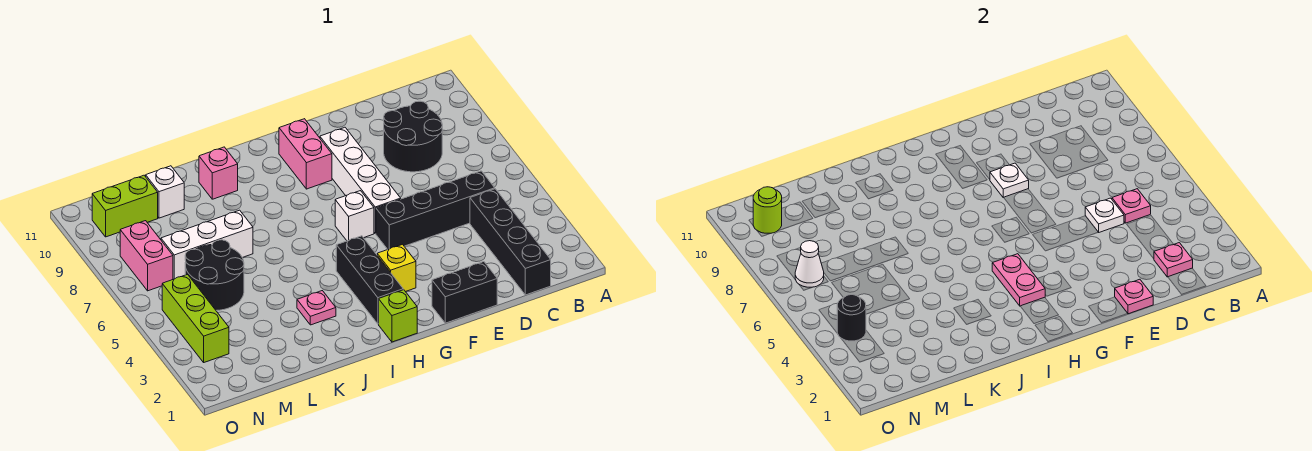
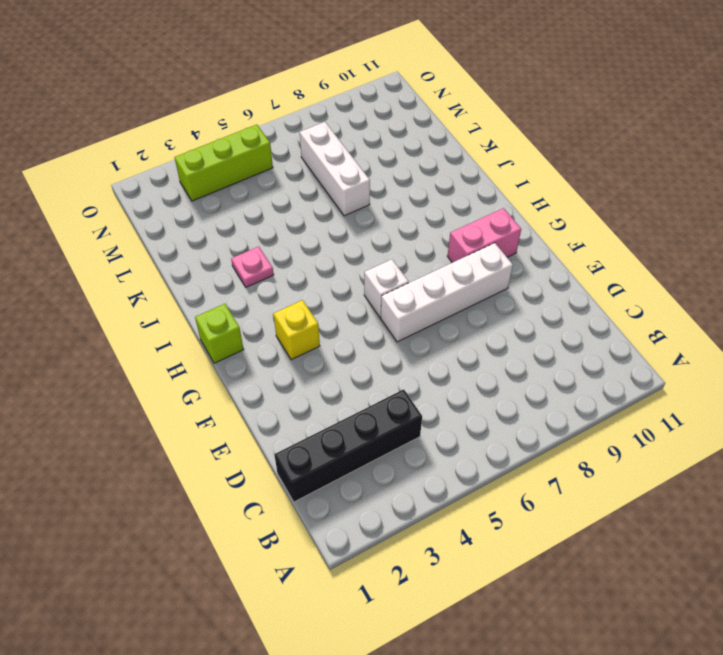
none -> black brick C5:F5 level 1
none -> black round brick C8:D9 level 1
none -> black brick E1:F1 level 1

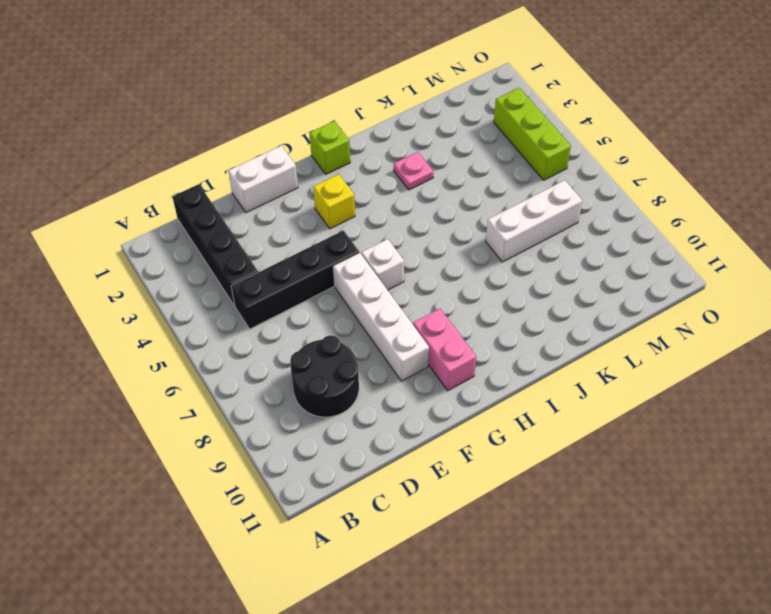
white brick E1:F1 level 1 -> black brick E1:F1 level 1
none -> black brick H2:H4 level 1
none -> pink brick J10 level 1
none -> black round brick L5:M6 level 1

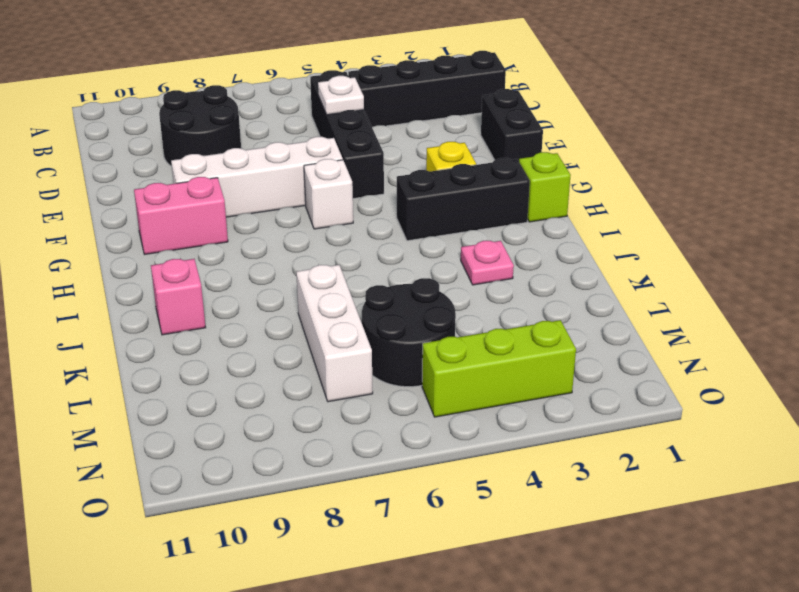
none -> white brick L10 level 1
none -> lime brick M10:N10 level 1
none -> pink brick N7:N8 level 1

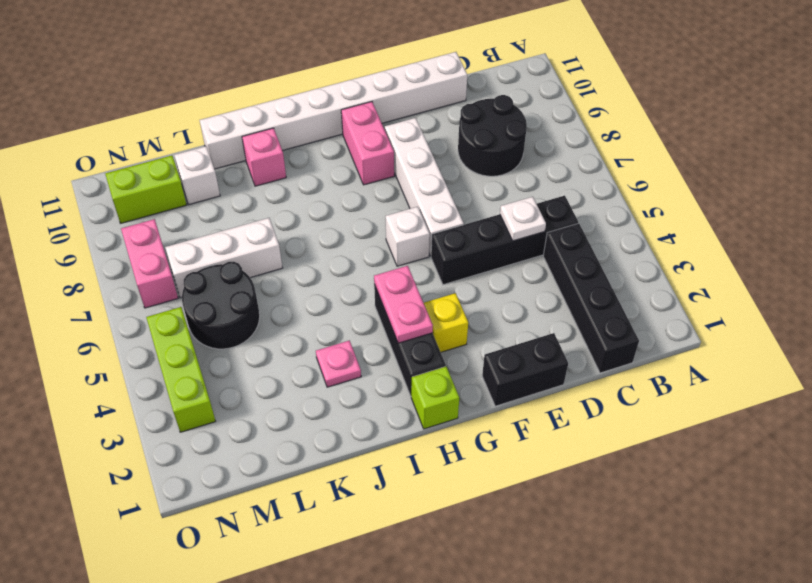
white brick D11:K11 level 1 -> none
none -> pink plate C2 level 2
none -> pink plate C5 level 2
none -> pink plate E1 level 2

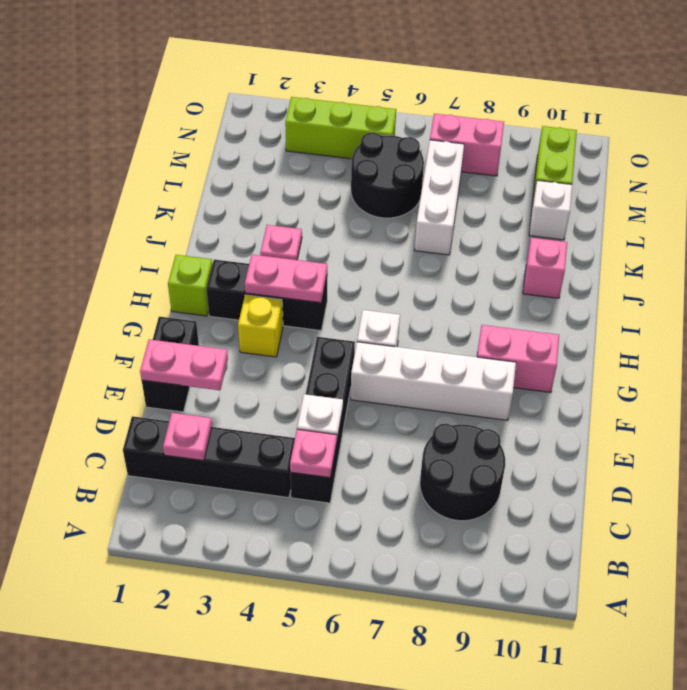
pink plate E1:E2 level 2 -> pink plate E1 level 2
none -> white plate F8 level 2
none -> black round brick N4 level 2
none -> white cone N7 level 2

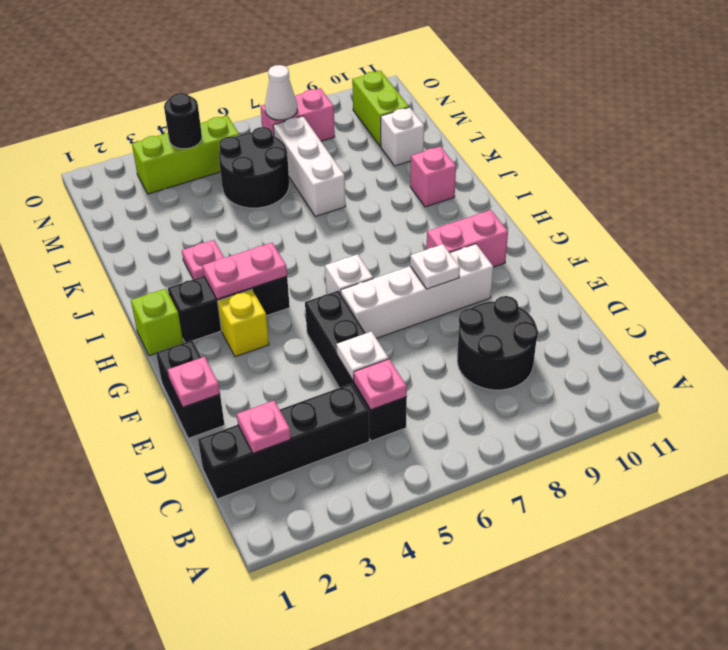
none -> lime round brick N10 level 2

